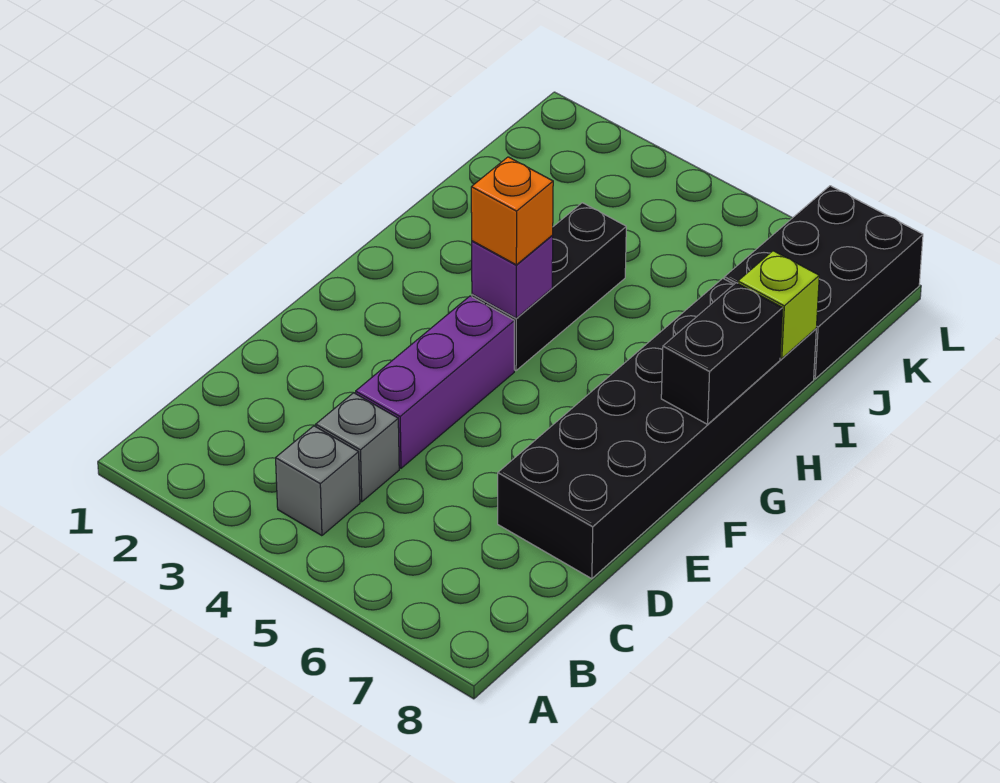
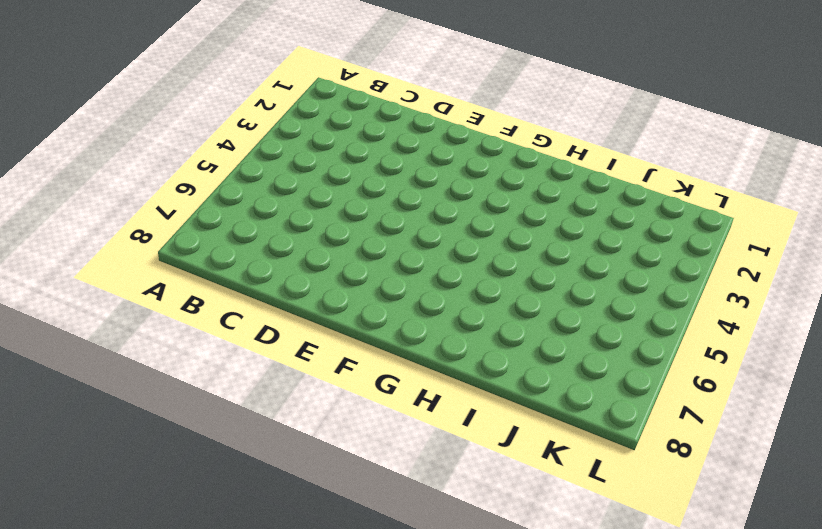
none -> grey brick B4 level 1
none -> grey brick C4 level 1

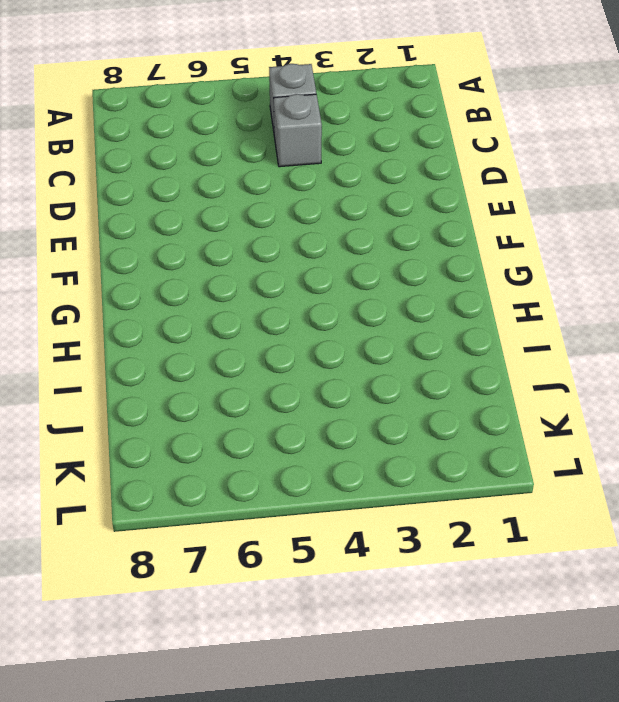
none -> purple brick D4:F4 level 1
none -> black brick D7:I8 level 1

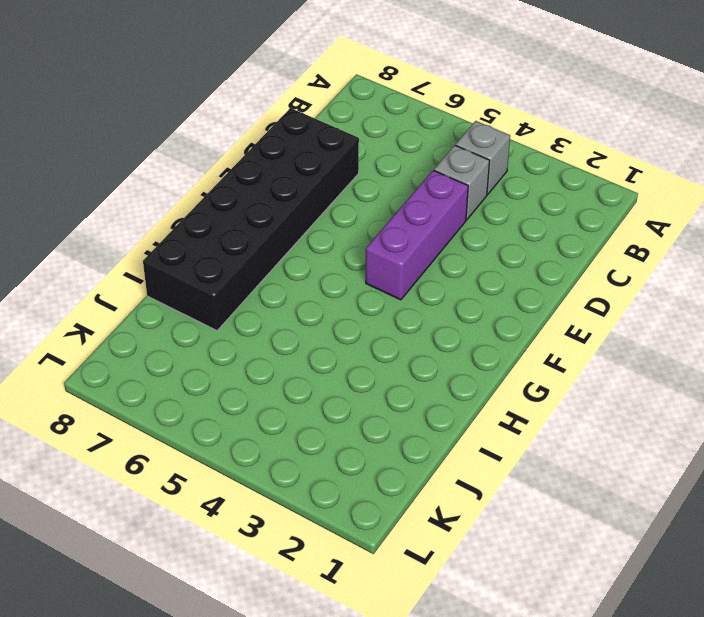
none -> black brick G4:I4 level 1
none -> black brick J7:L8 level 1

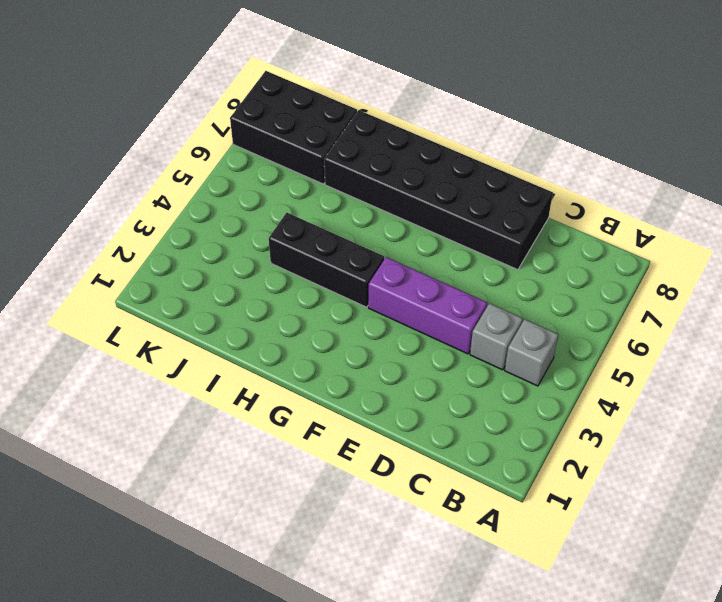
none -> purple brick G4 level 2
none -> black brick G8:H8 level 2

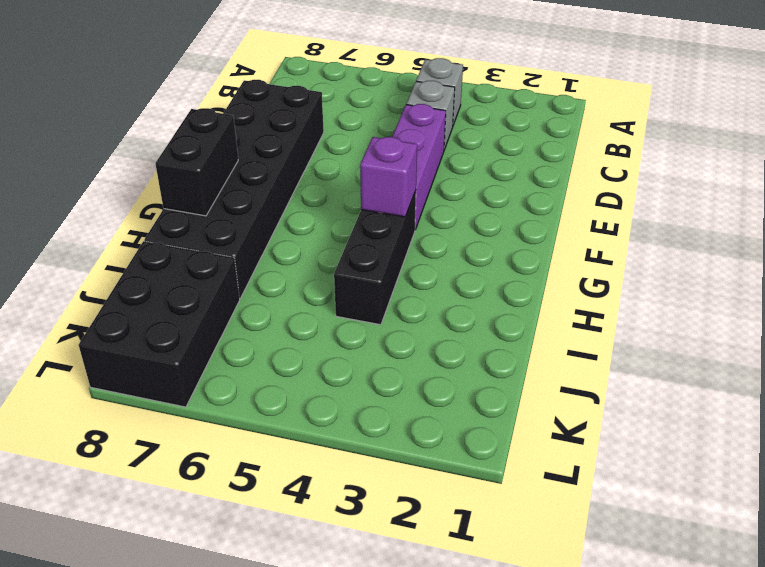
none -> lime brick I8 level 2
none -> orange brick G4 level 3

